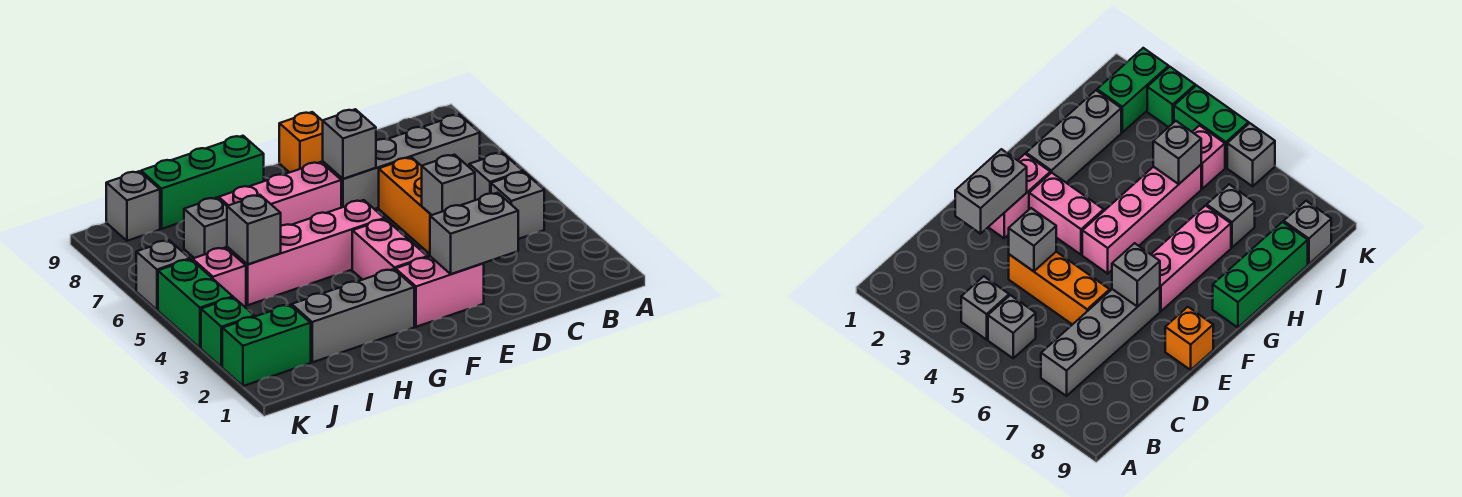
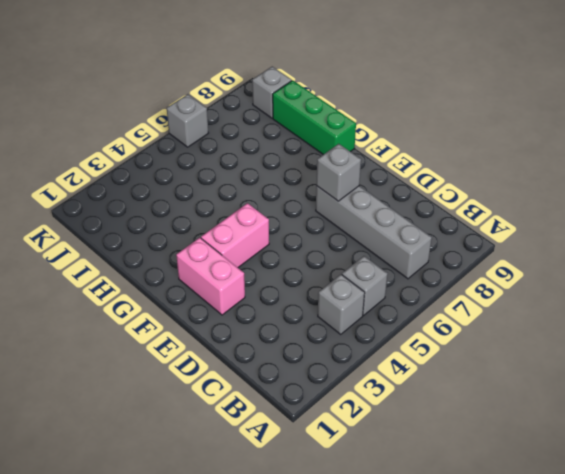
none -> orange brick D4:D6 level 1
none -> orange brick E9 level 1
none -> pink brick F5:I5 level 1

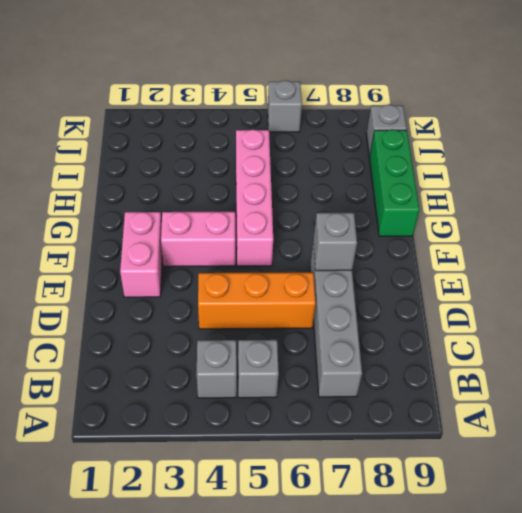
none -> orange brick E9 level 1
none -> pink brick F7:H7 level 1
none -> grey brick G2:I2 level 1

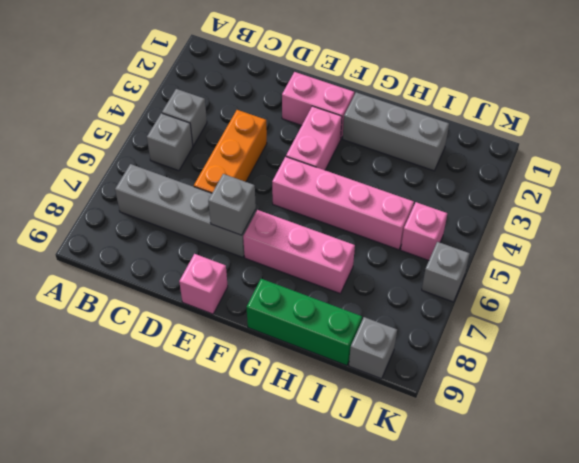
pink brick E9 level 1 -> orange brick E9 level 1
none -> grey brick I7 level 1
none -> green brick J2:K2 level 1
none -> green brick K3 level 1

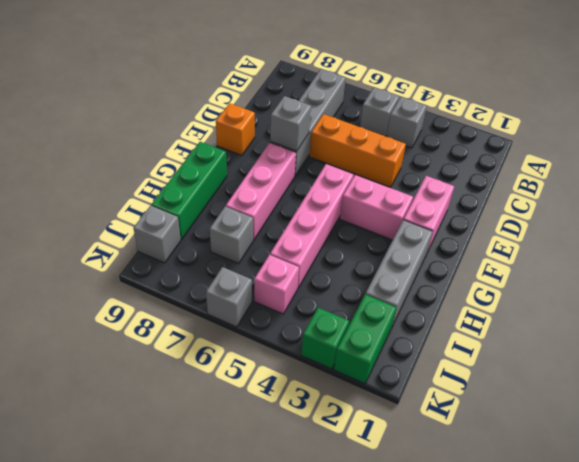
none -> green brick K4:K5 level 1
none -> grey brick D2:E2 level 2
none -> grey brick D4 level 2

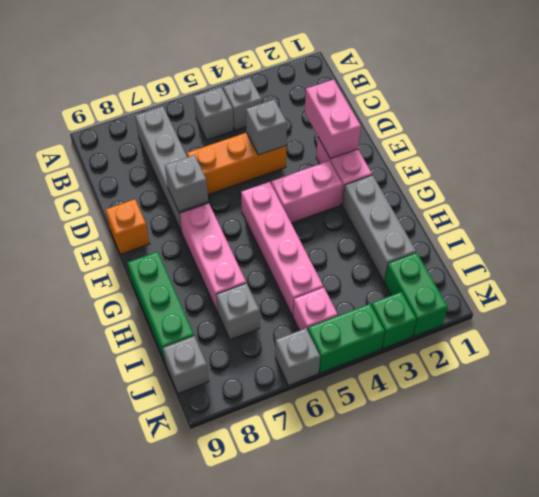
pink brick D2:E2 level 2 -> grey brick D2:E2 level 2
none -> grey brick I5 level 2

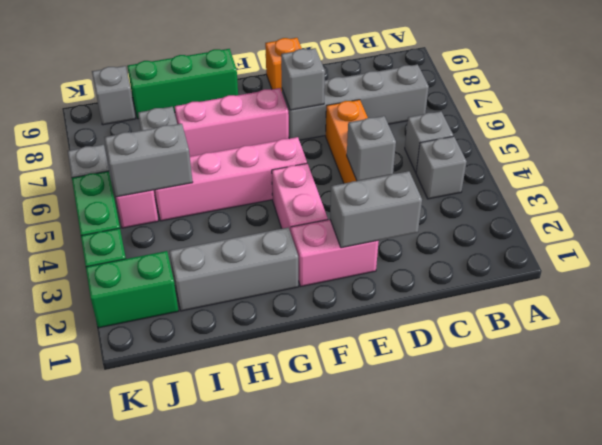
grey brick I5:J5 level 2 -> grey brick I5 level 2

